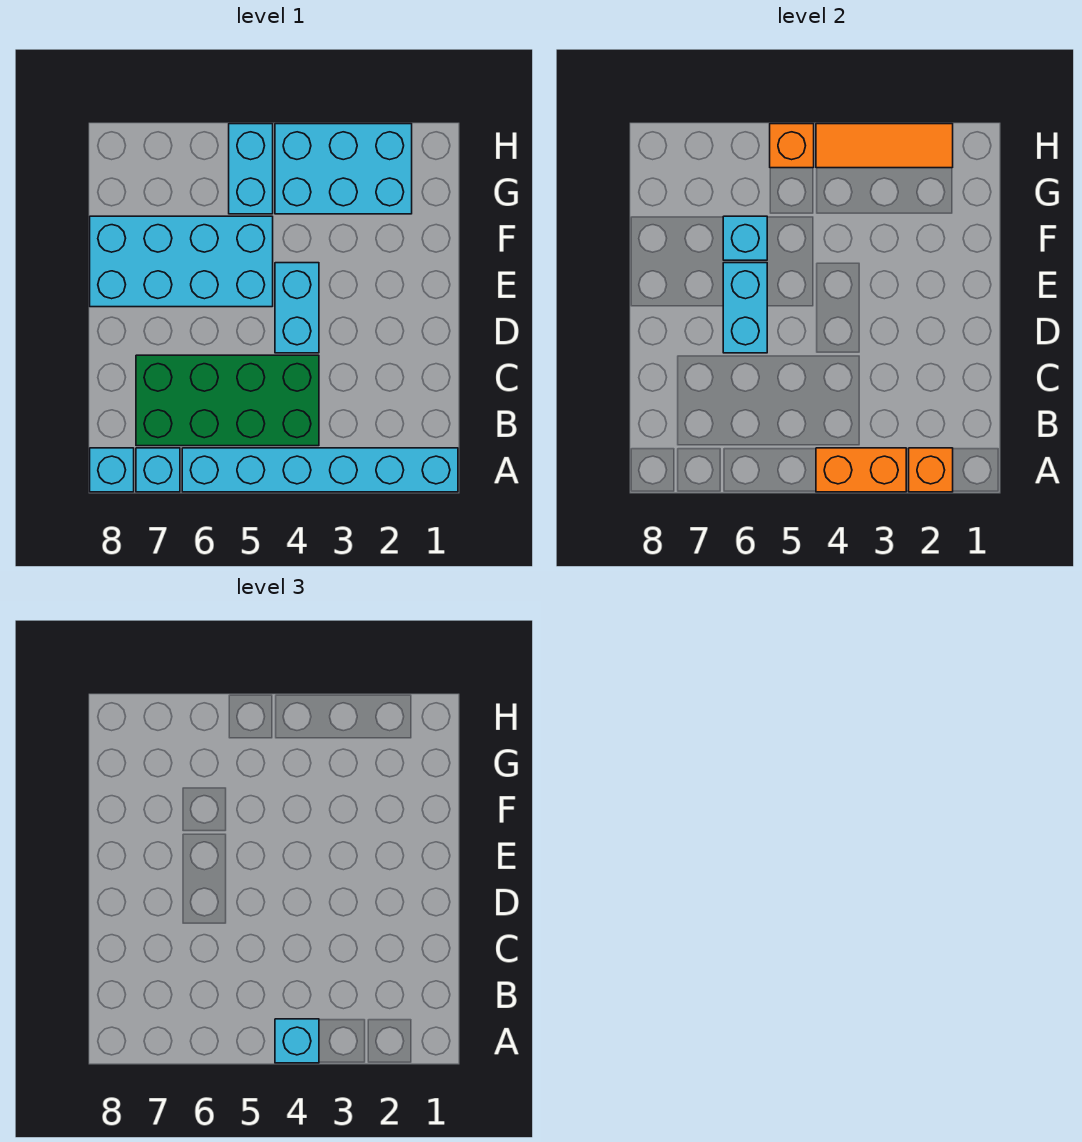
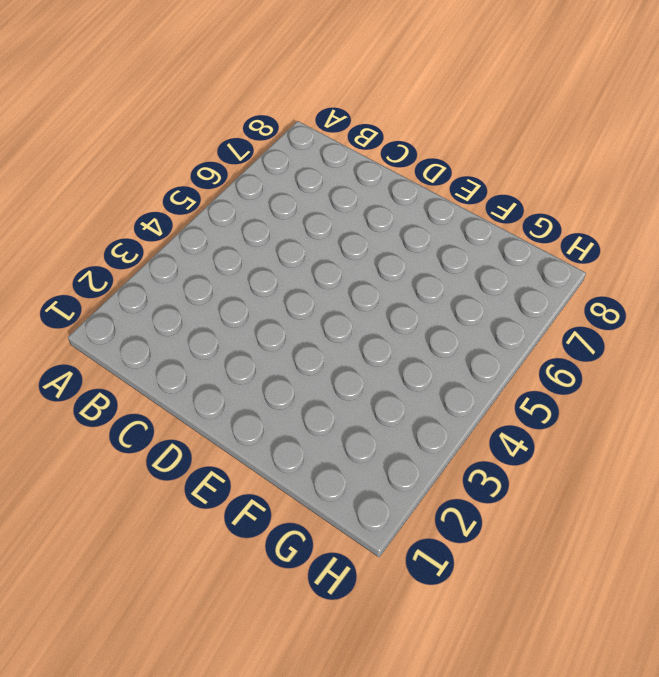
none -> cyan brick A1:A6 level 1
none -> cyan brick A7 level 1
none -> cyan brick A8 level 1

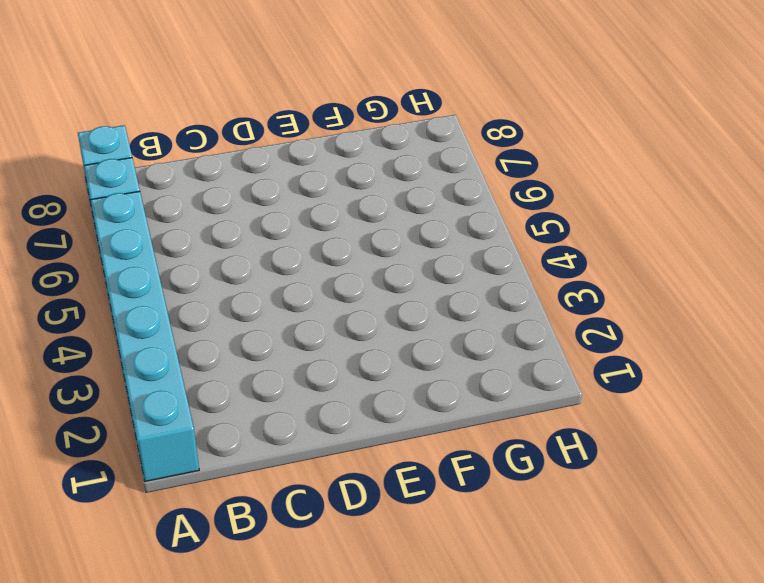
none -> green brick B4:C7 level 1
none -> cyan brick D4:E4 level 1
none -> cyan brick E5:F8 level 1

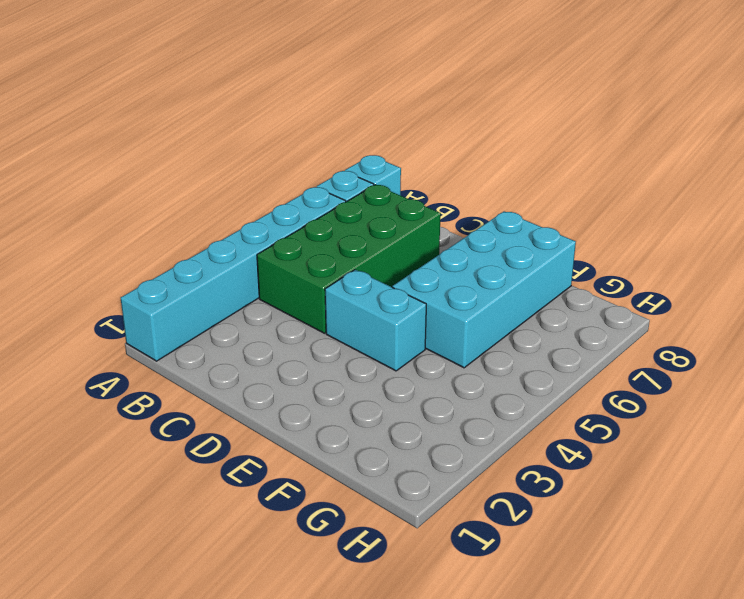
none -> cyan brick G2:H4 level 1
none -> cyan brick G5:H5 level 1
none -> orange brick A2 level 2

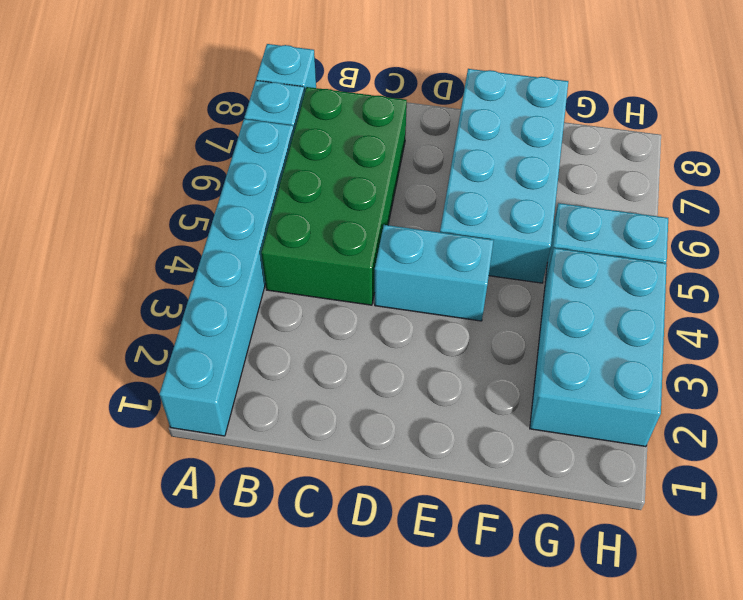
none -> orange brick A2 level 2
none -> orange brick A3:A4 level 2
none -> cyan brick D6:E6 level 2

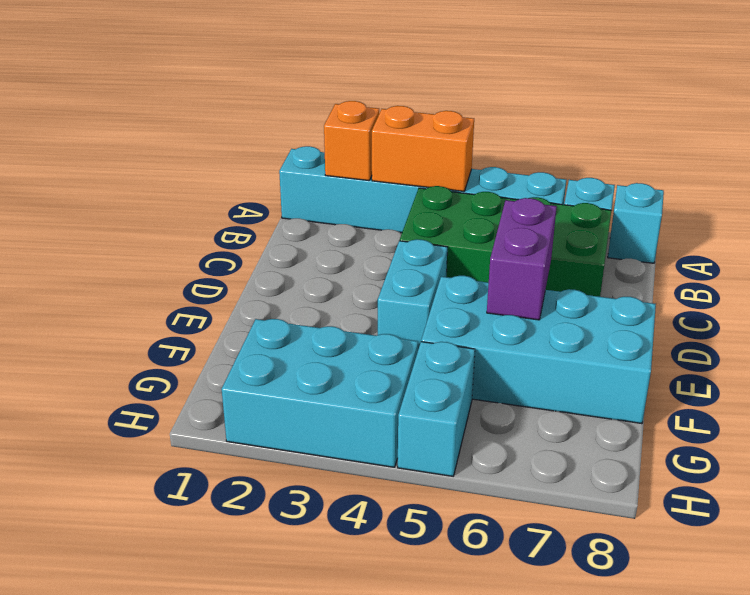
purple brick D6:E6 level 2 -> cyan brick D6:E6 level 2
none -> cyan brick F6 level 2
none -> orange tile H2:H4 level 2
none -> orange brick H5 level 2

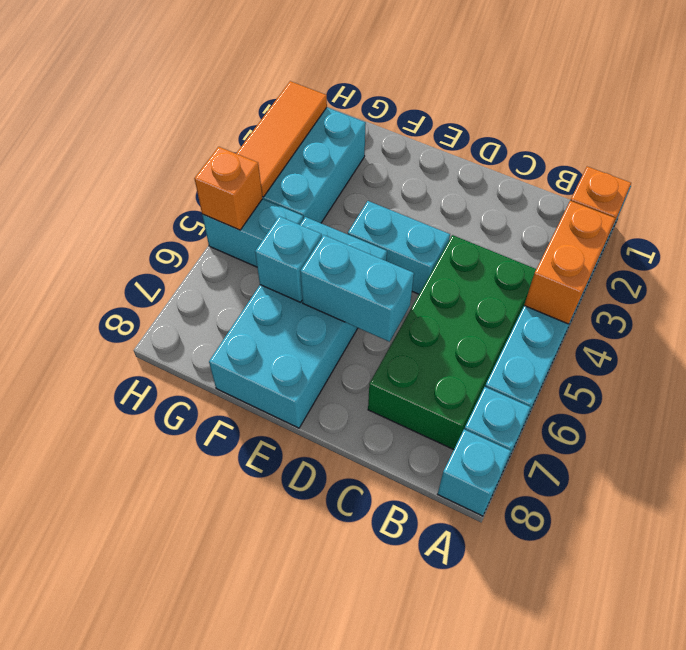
none -> cyan brick A4 level 3

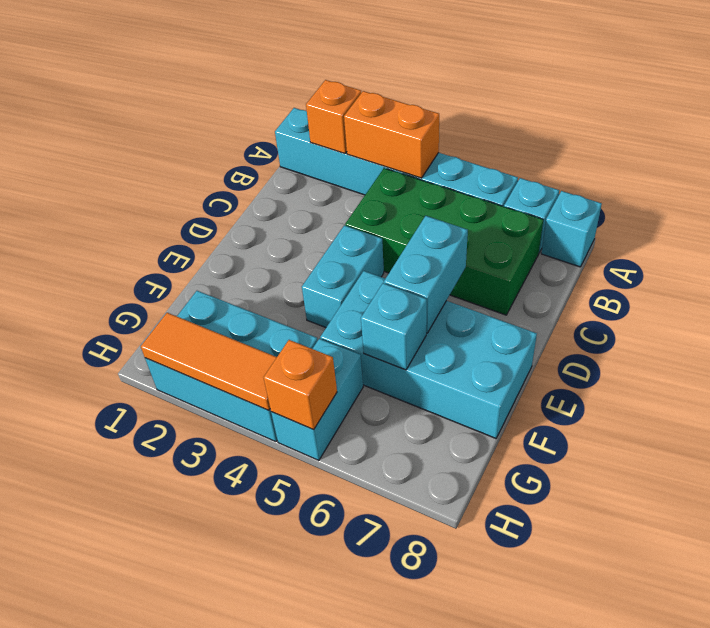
none -> cyan brick A4 level 3

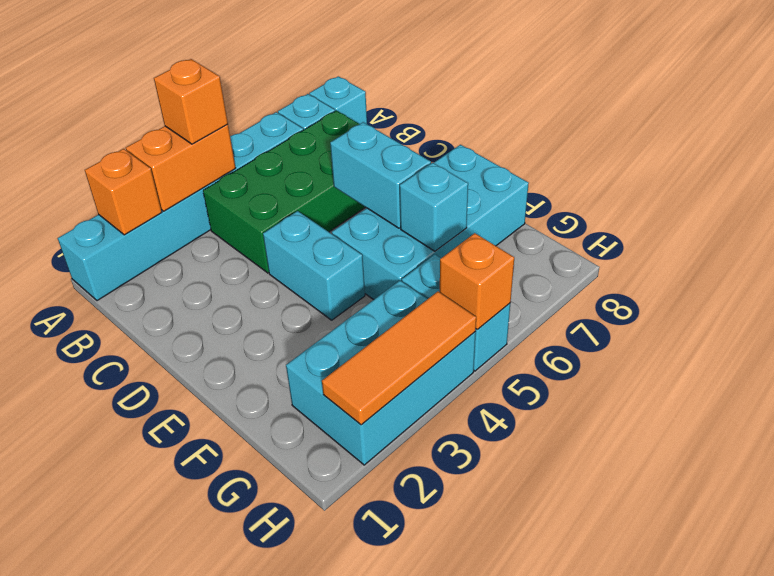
orange brick A4 level 3 -> cyan brick A4 level 3

